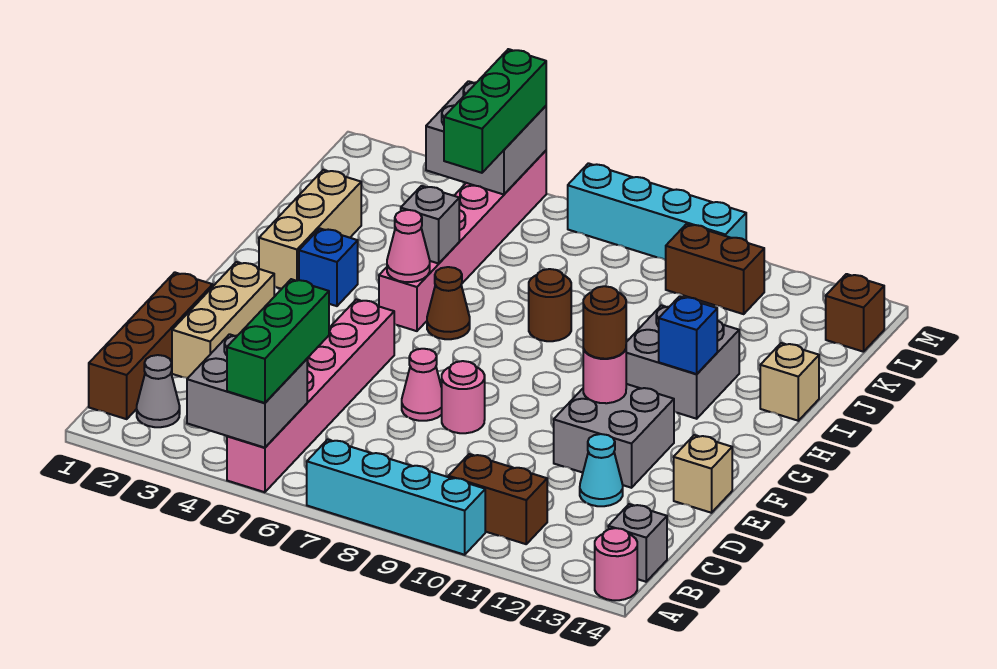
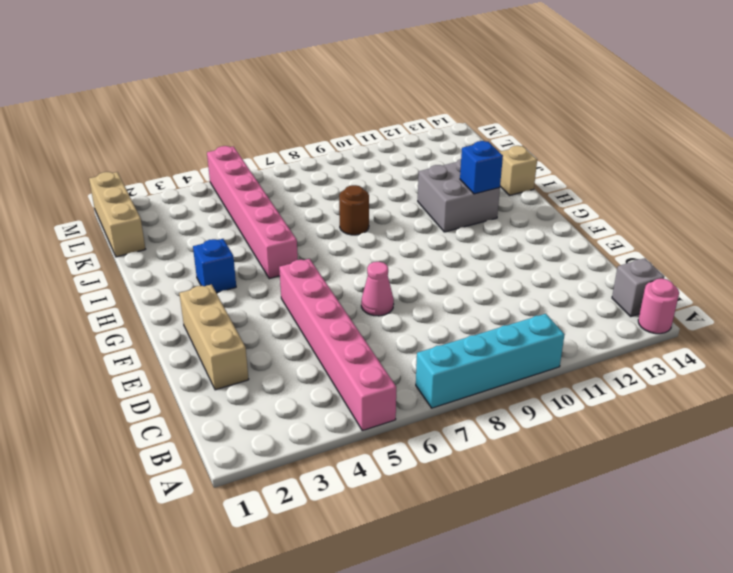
tan brick K1:M1 level 1 -> tan brick H2:J2 level 1
none -> brown brick B1:E1 level 1
none -> grey cone B2 level 1
none -> brown brick B10:B11 level 1
none -> cyan cone D12 level 1

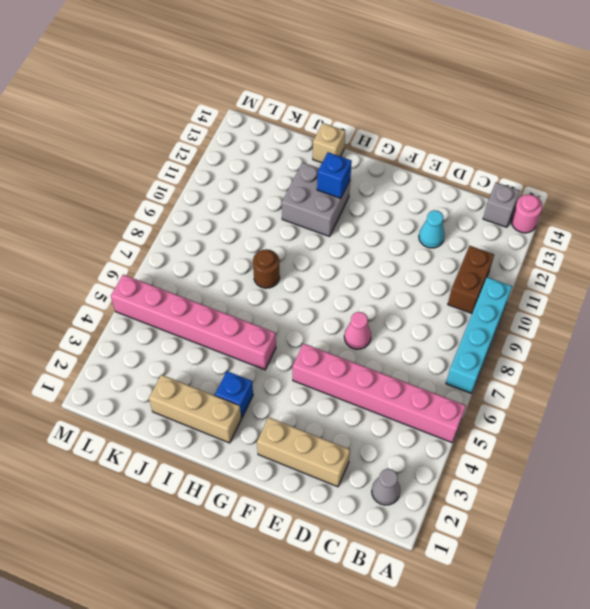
none -> brown brick B1:E1 level 1
none -> pink round brick E8 level 1
none -> grey brick E11:F12 level 1
none -> tan brick E14 level 1

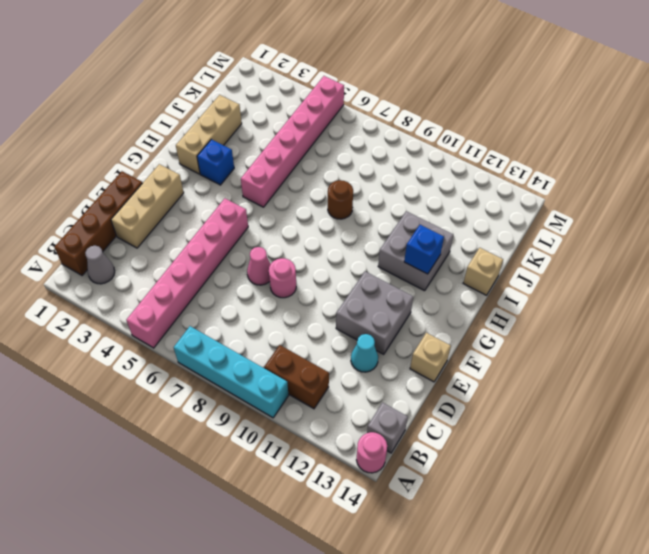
none -> brown cone H6 level 1
none -> brown brick L10:L11 level 1
none -> brown brick L14 level 1
none -> cyan brick M7:M10 level 1

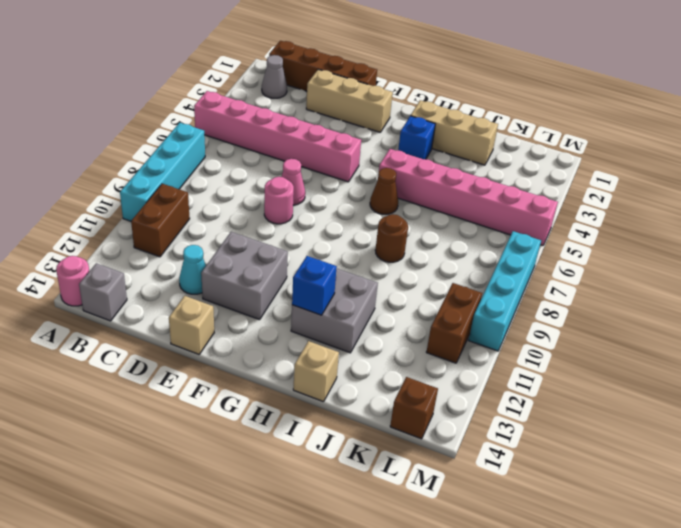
none -> grey brick A4:B5 level 2
none -> pink round brick F11 level 2
none -> pink cone H5 level 2
none -> grey brick I5 level 2

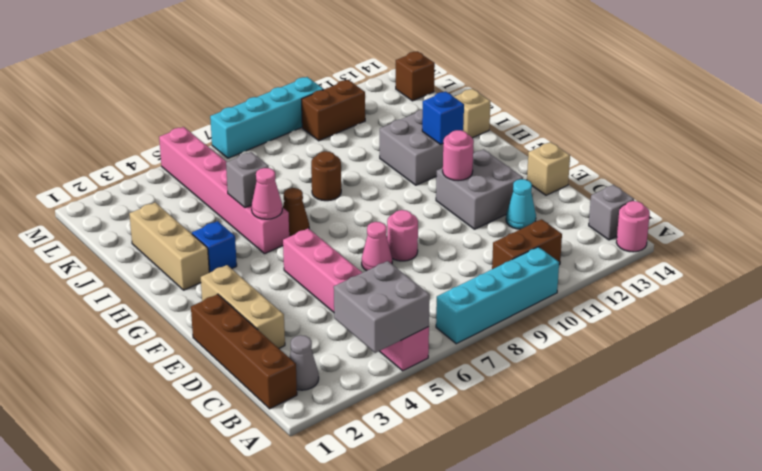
none -> grey brick L4:M5 level 2
none -> green brick A5:C5 level 3
none -> brown round brick F11 level 3
none -> green brick K5:M5 level 3

